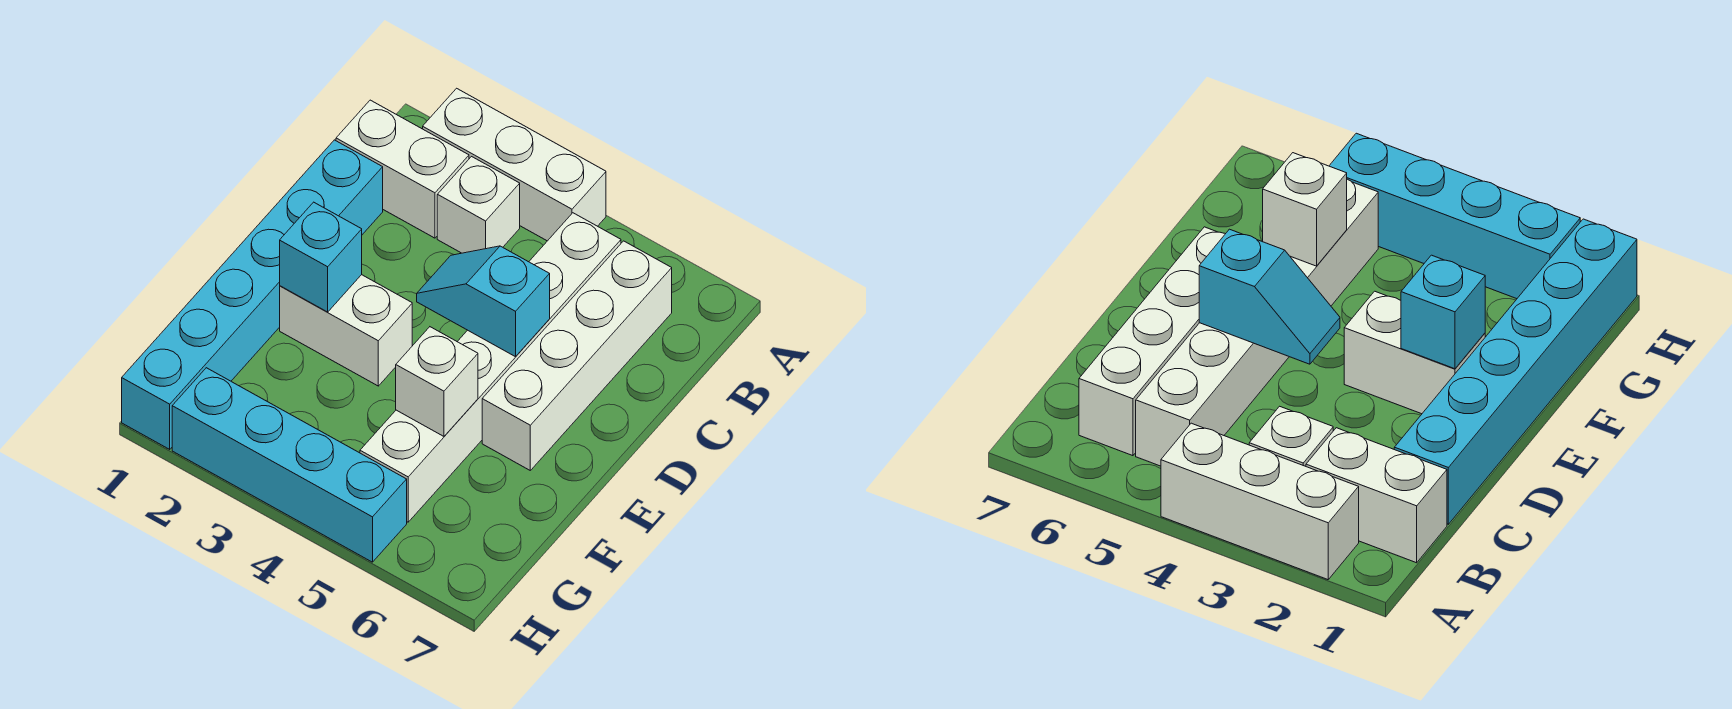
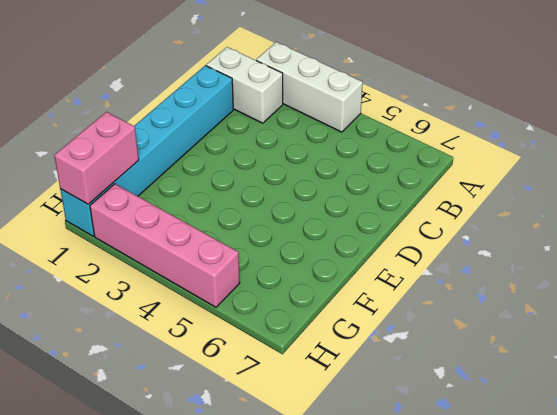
pink brick G1:H1 level 2 -> none
pink brick H2:H5 level 1 -> cyan brick H2:H5 level 1
none -> white brick B3 level 1
none -> white brick B5:G5 level 1

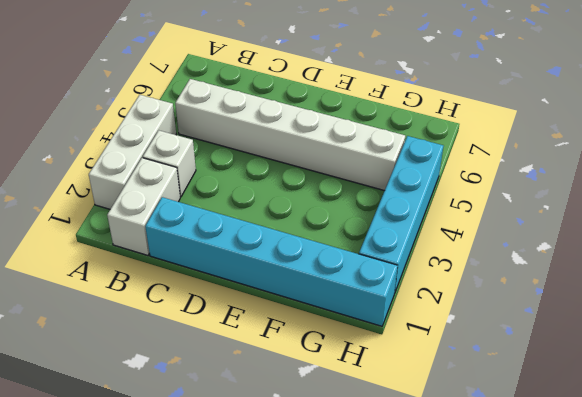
none -> white brick B6:E6 level 1
none -> white brick E2:E3 level 1

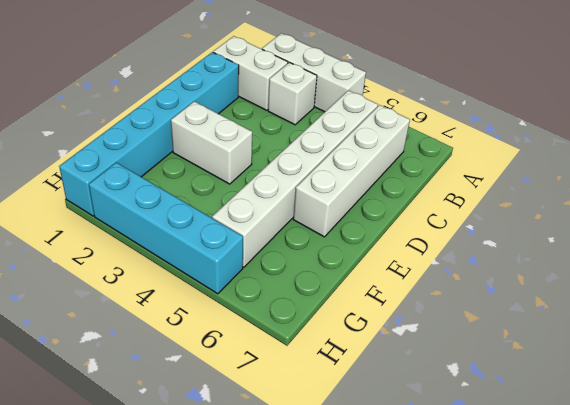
none -> cyan slope D4:D5 level 2 top 5
none -> cyan brick E2 level 2

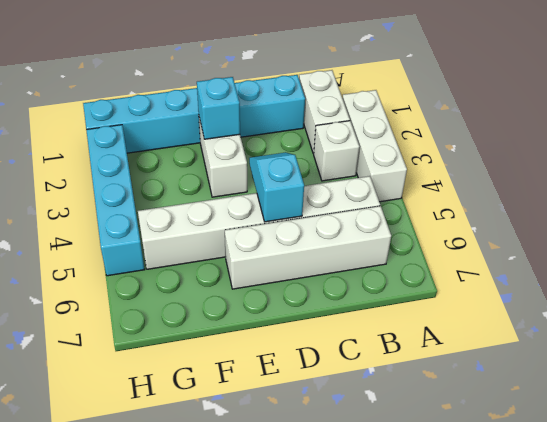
none -> white brick F5 level 2

